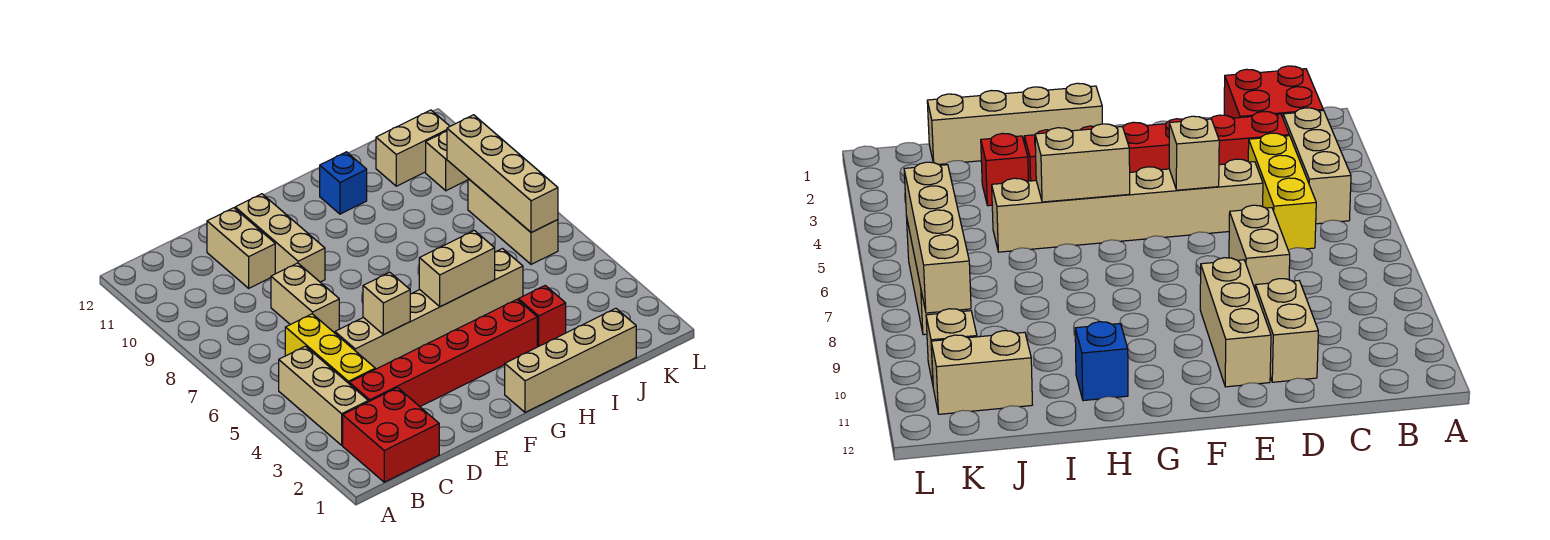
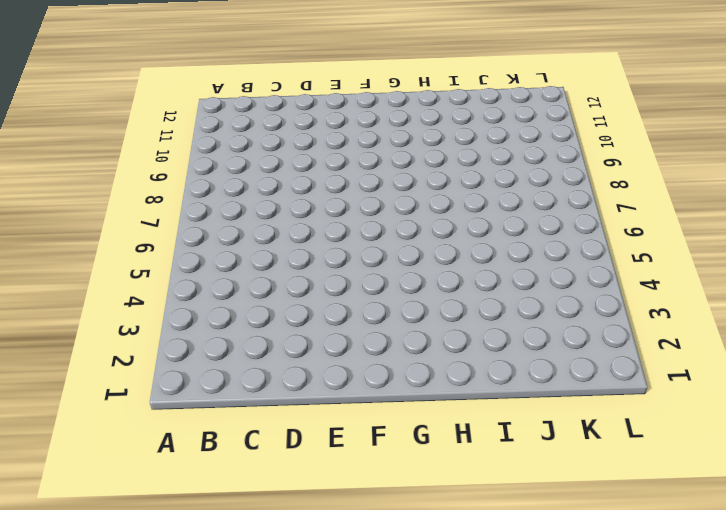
none -> red brick B1:C2 level 1
none -> tan brick B3:B5 level 1
none -> red brick C3:H3 level 1

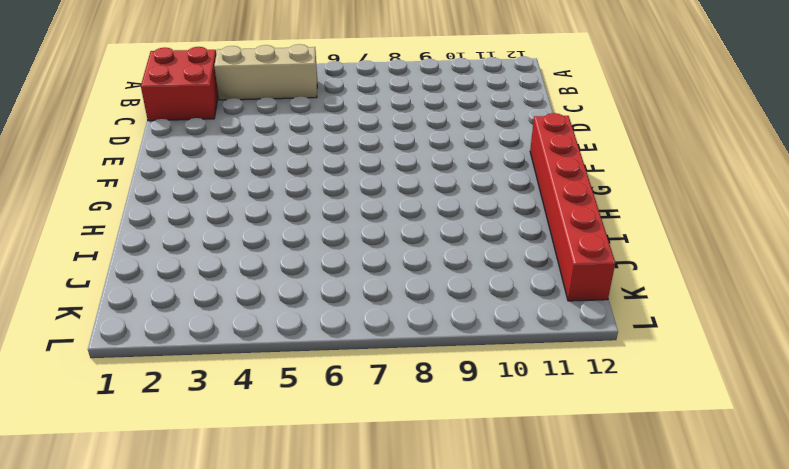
red brick F12:K12 level 1 -> red brick C3:H3 level 1
none -> yellow brick C4:C6 level 1
none -> tan brick D5:I5 level 1
none -> tan brick D7:D8 level 1

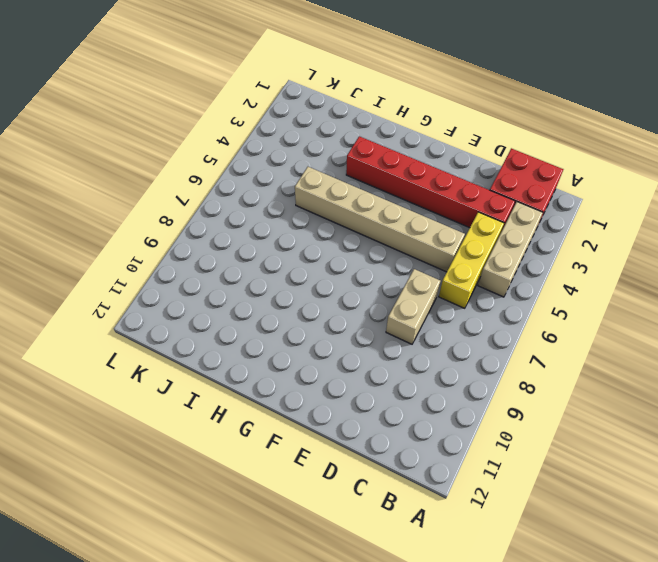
none -> tan brick D10:D11 level 1
none -> tan brick E9:E11 level 1
none -> tan brick G1:J1 level 1

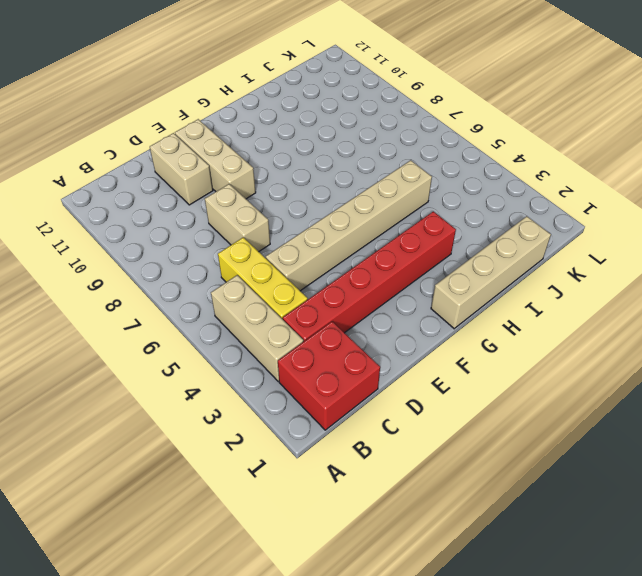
none -> blue brick H11 level 1
none -> red brick I3 level 1
none -> tan brick J11:K11 level 1

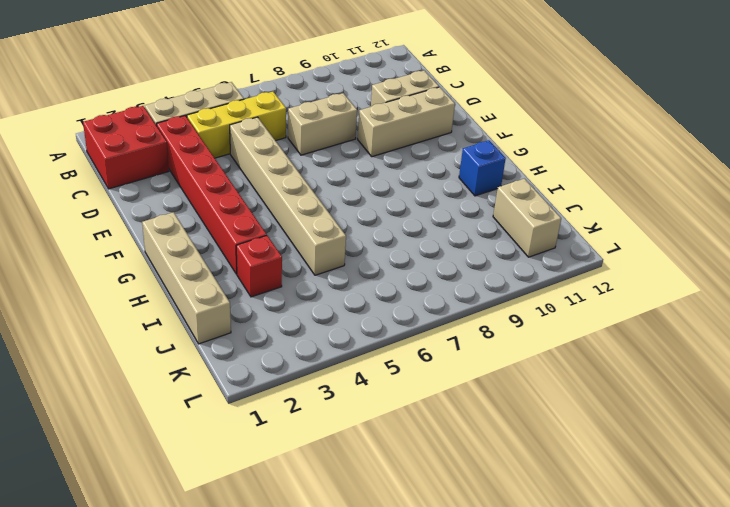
none -> tan brick K6:K8 level 1
none -> tan brick K10 level 1
none -> tan brick E5 level 2

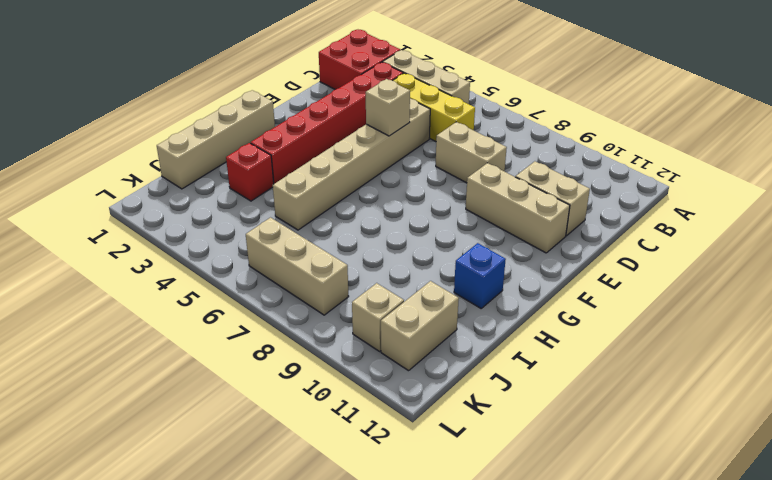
none -> tan brick G5:H5 level 2
none -> tan brick K6:K9 level 2

